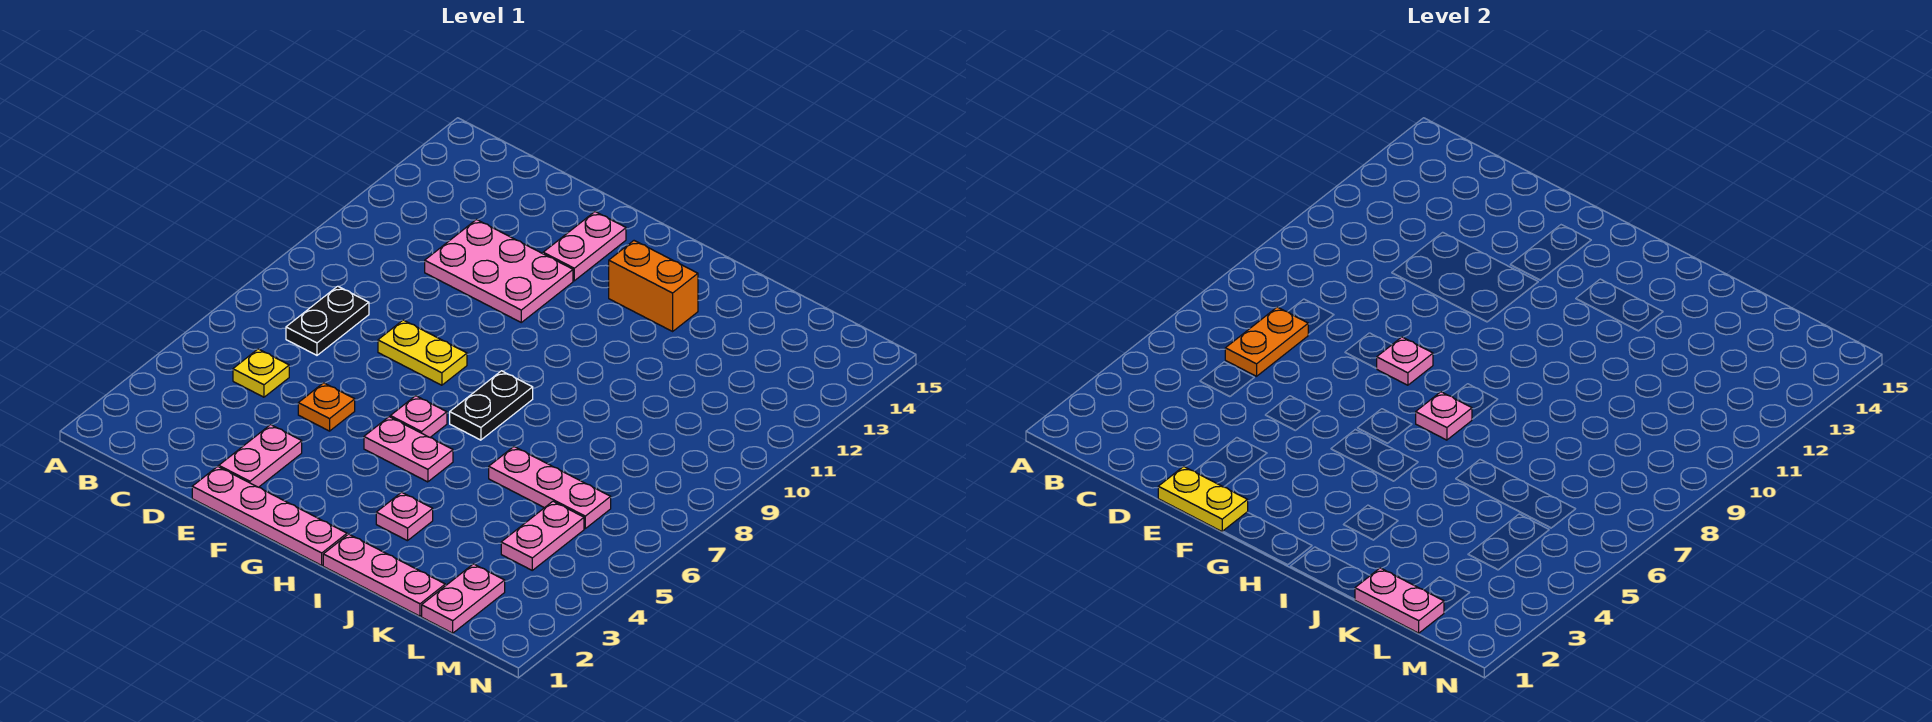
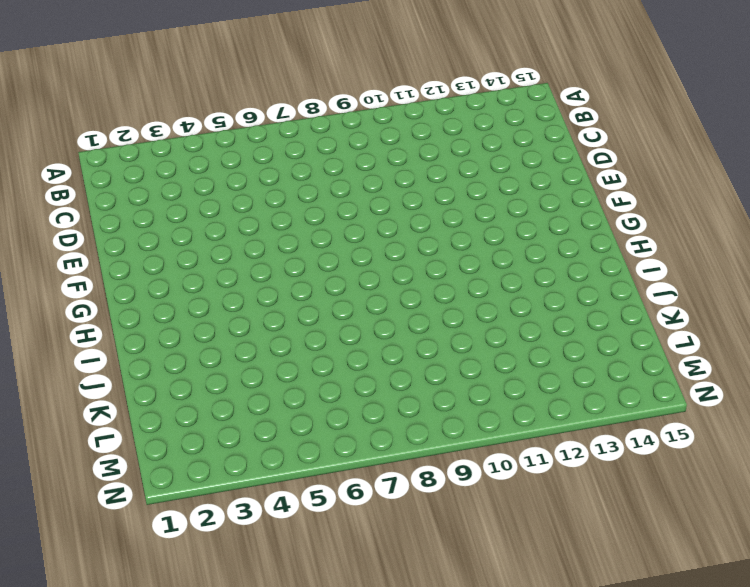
none -> yellow plate C5 level 1
none -> black plate C7:C8 level 1
none -> pink plate D11:F12 level 1

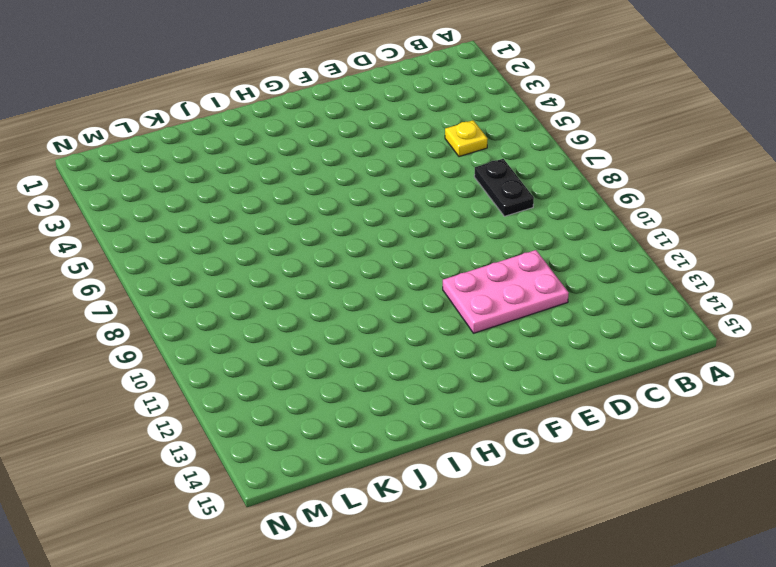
none -> pink plate E1:H1 level 1
none -> pink plate E2:E3 level 1
none -> orange plate E5 level 1

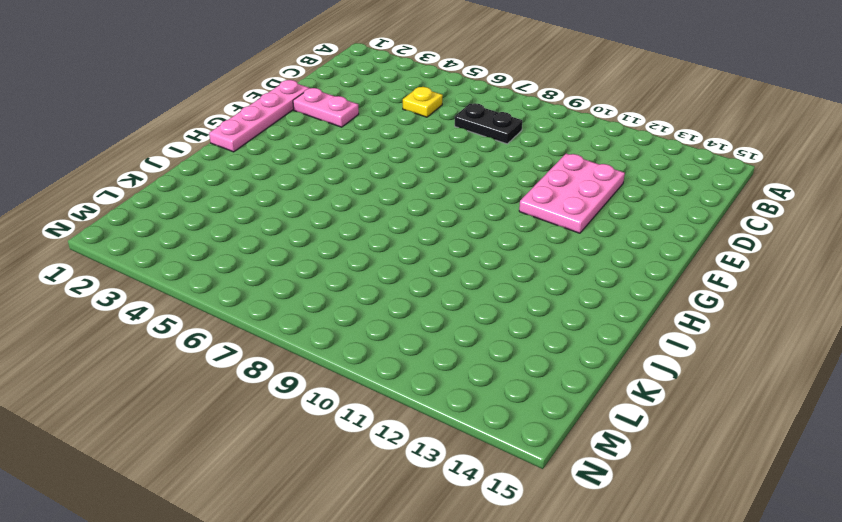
none -> orange plate E5 level 1
none -> yellow plate E8:F8 level 1
none -> pink plate F13:F14 level 1

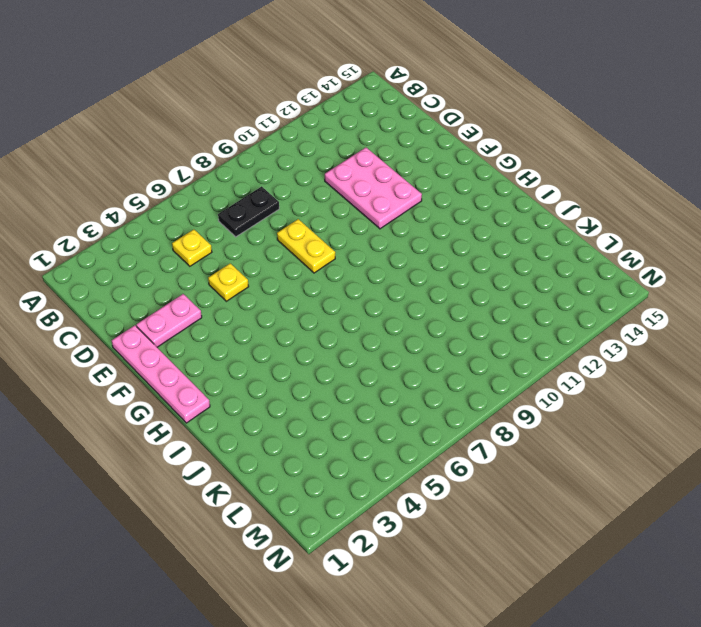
yellow plate E5 level 1 -> orange plate E5 level 1
none -> pink plate F13:F14 level 1
none -> pink plate G5:H5 level 1
none -> pink plate G6 level 1

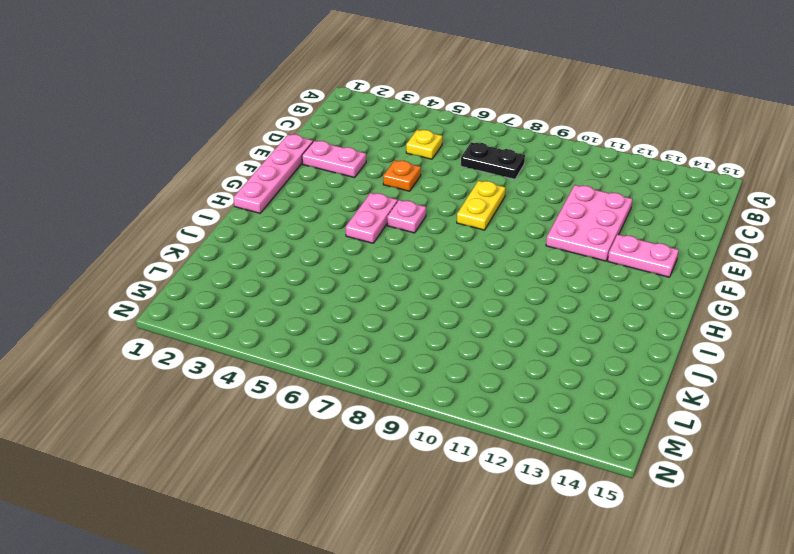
none -> black plate H7:H8 level 1
none -> orange brick H13:I13 level 1
none -> pink plate I1:K1 level 1

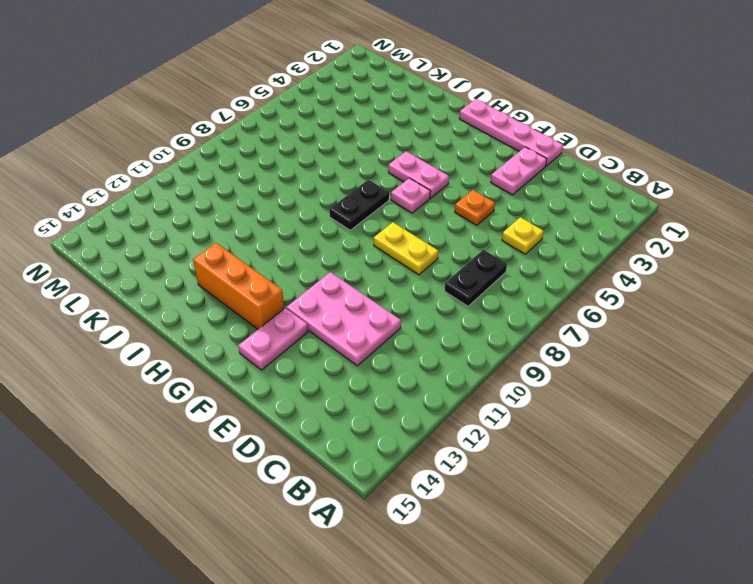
orange brick G13:I13 level 1 -> orange brick H13:I13 level 1
none -> pink plate I1:K1 level 1
none -> pink plate I3 level 1
none -> pink plate J6:L6 level 1

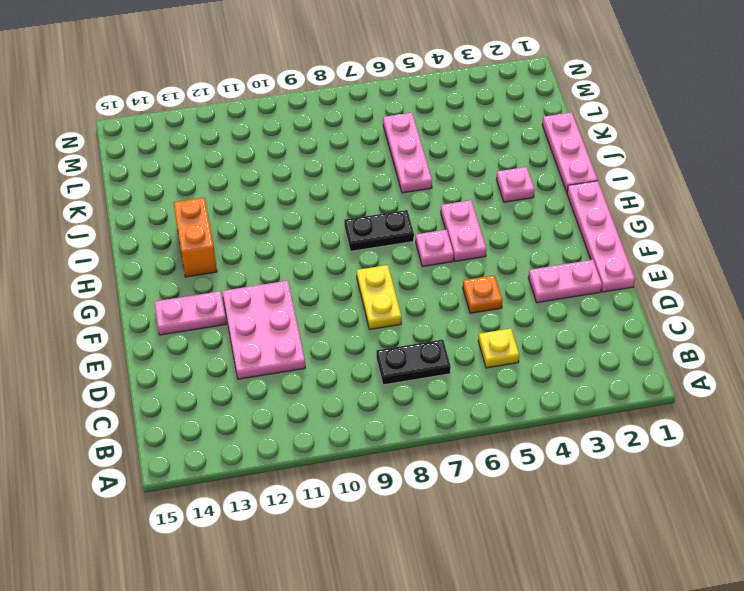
none -> pink plate L1:L2 level 1
none -> pink plate L4:L5 level 1
none -> orange plate C6:C7 level 2

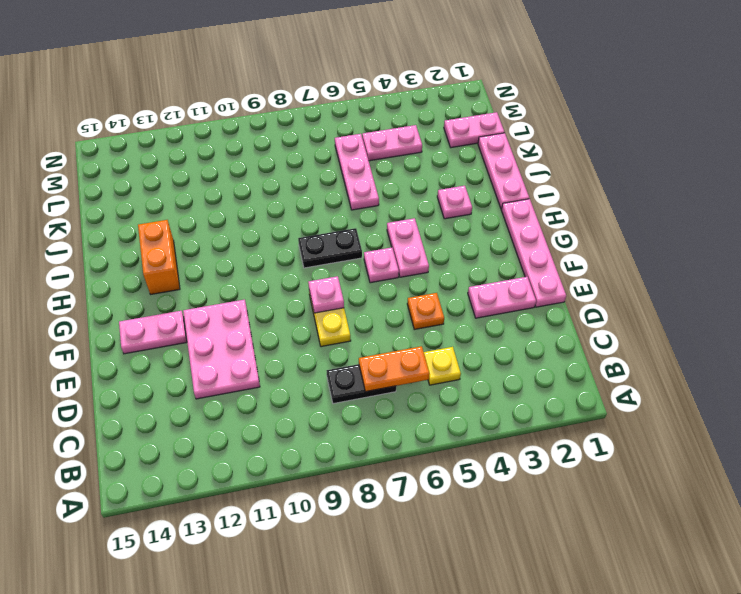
none -> yellow plate E1:F1 level 2
none -> pink plate H7 level 2
none -> pink plate K1:L1 level 2

